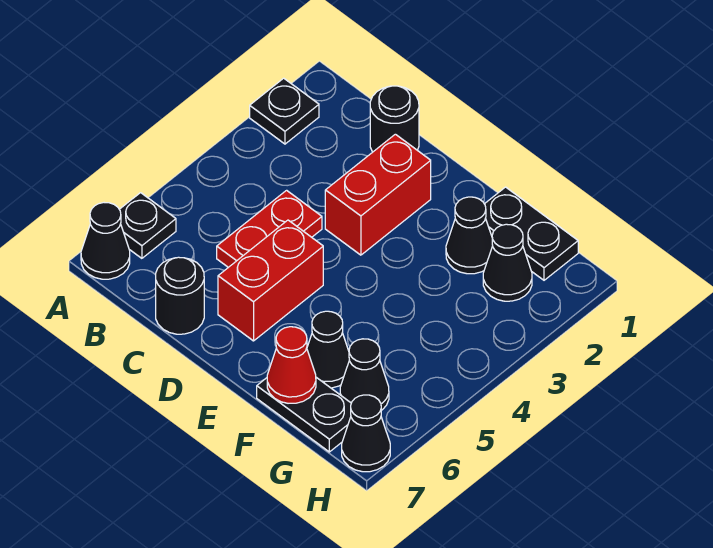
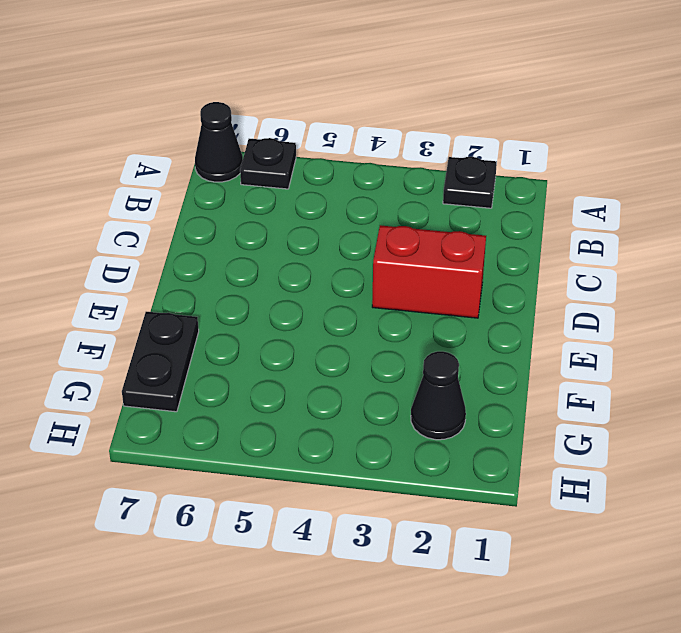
none -> black round brick C1 level 1
none -> red plate C4:C5 level 1
none -> black round brick C7 level 1

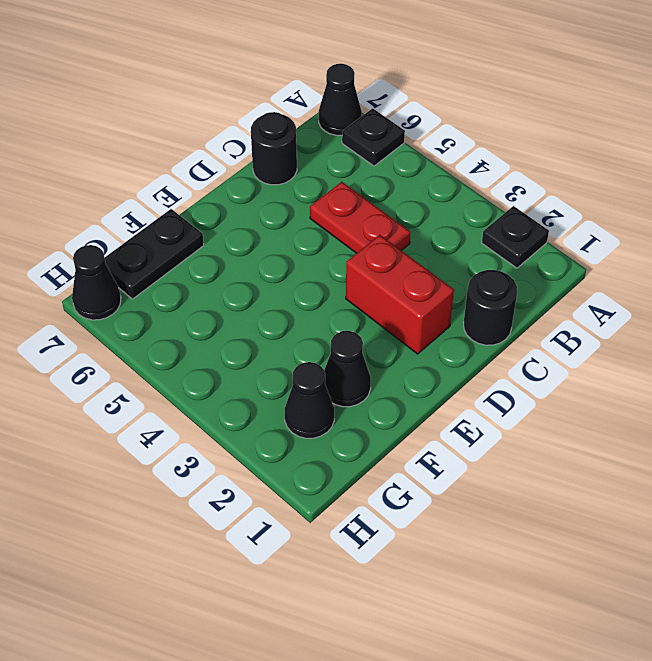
none -> red brick D5:D6 level 1
none -> black plate F1:G1 level 1
none -> black cone F6 level 1

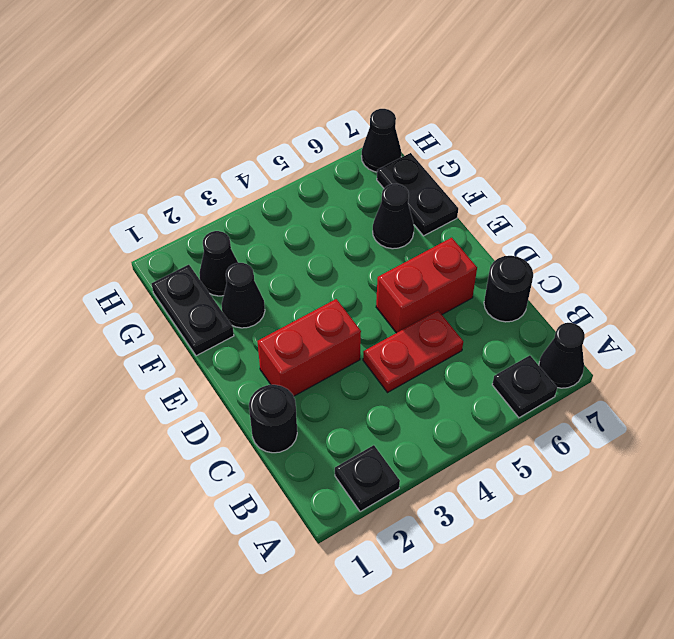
none -> black cone G6 level 1
none -> red cone F7 level 2

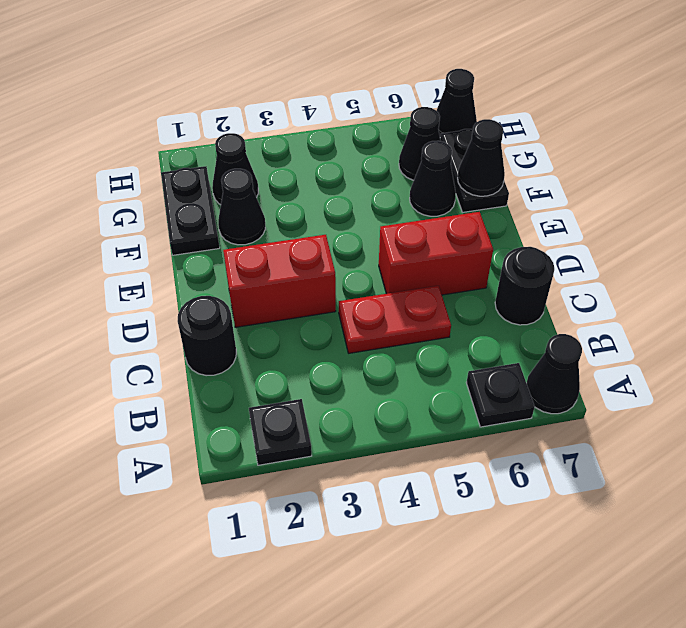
black cone F7 level 2 -> red cone F7 level 2

